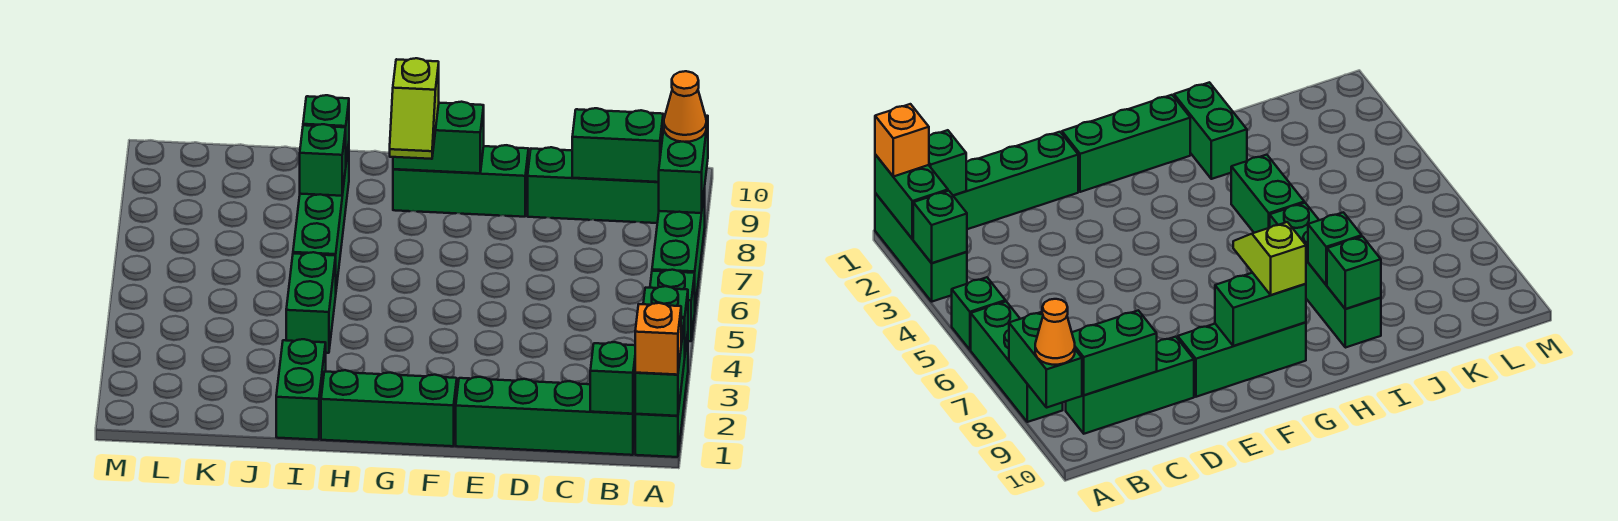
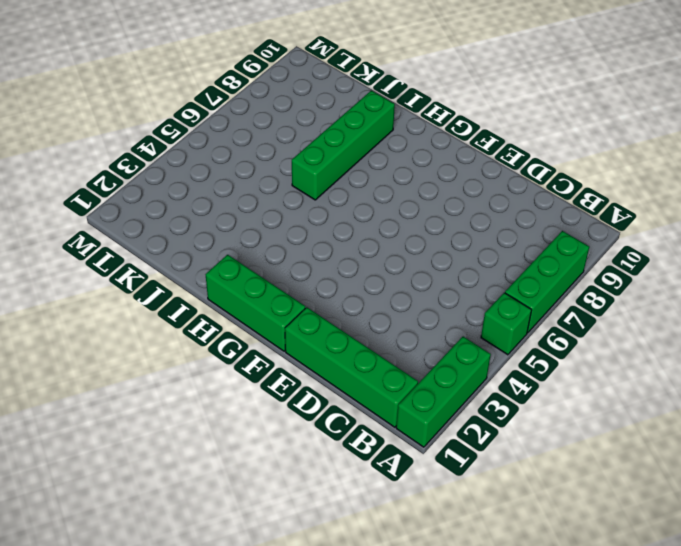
none -> green brick B9:D9 level 1
none -> green brick E9:G9 level 1
none -> green brick I1:I2 level 1

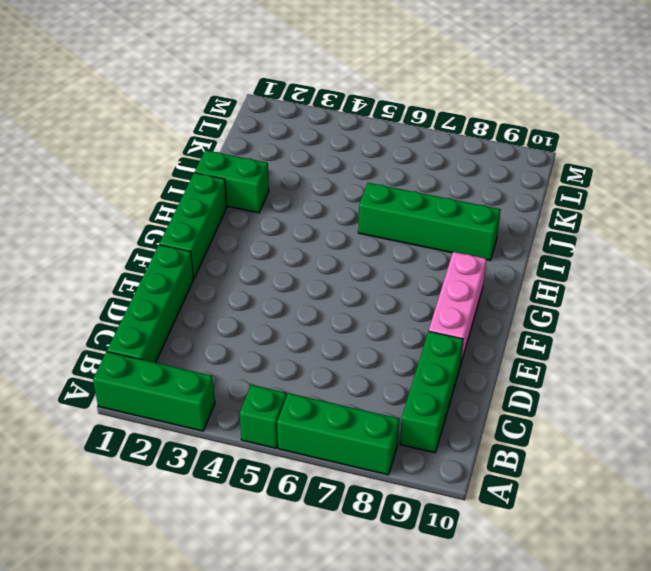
pink brick E9:G9 level 1 -> green brick E9:G9 level 1
none -> green brick I4:I5 level 1
none -> green brick A1:A2 level 2
none -> green brick A3 level 2

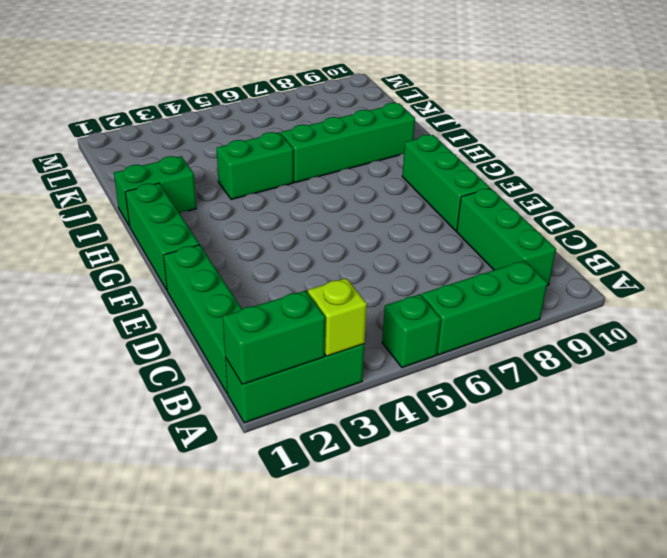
lime brick A3 level 2 -> green brick A3 level 2
none -> green brick A8:A9 level 2
none -> green brick B1 level 2
none -> green brick B9:C9 level 2

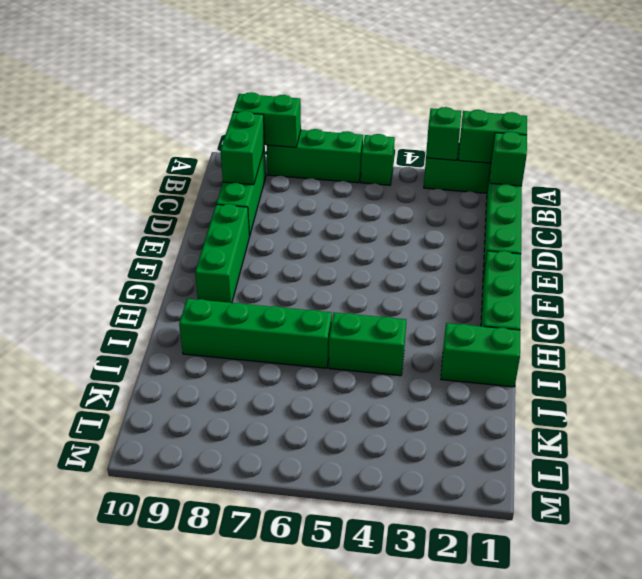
none -> green brick F9:G9 level 2
none -> green brick I8 level 2
none -> green brick I9 level 2

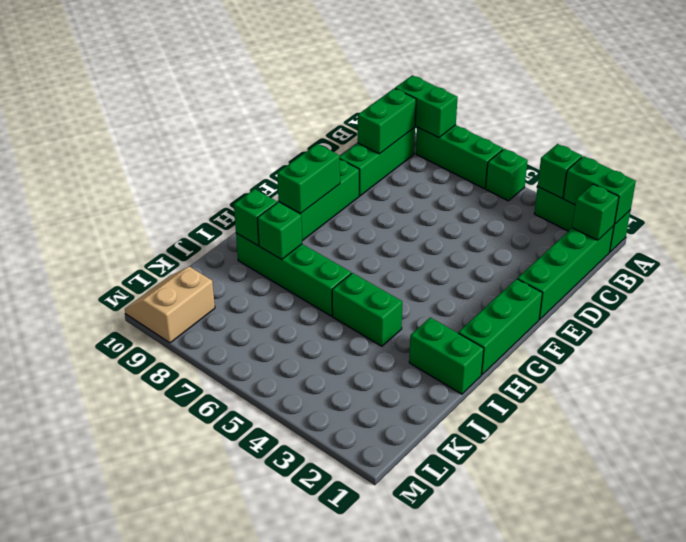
tan slope L9:M10 level 1 top 9 -> none
none -> orange brick A1 level 3
none -> orange cone A9 level 3
none -> lime slope G8:G9 level 3 top 9

